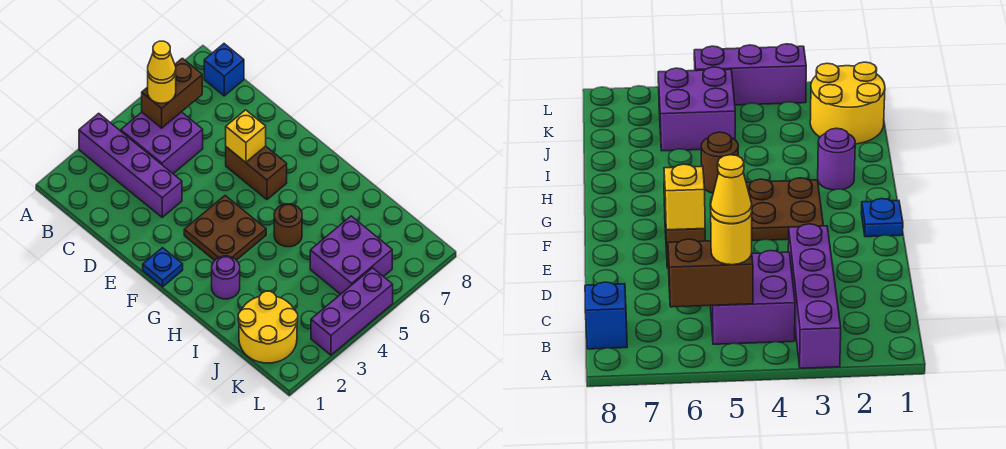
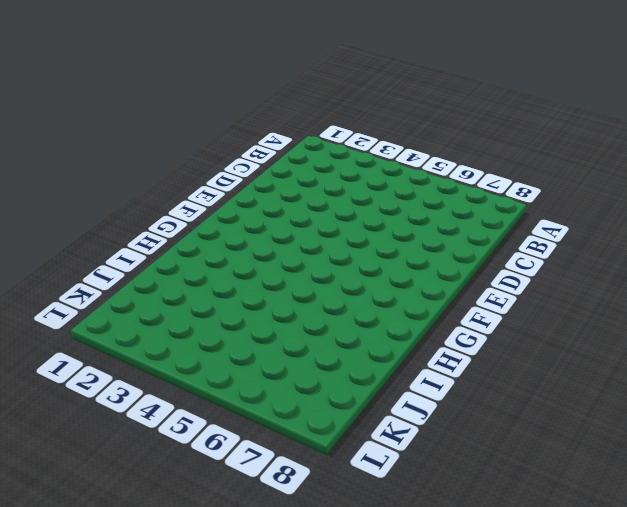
none -> purple brick A3:D3 level 1
none -> purple brick B4:C5 level 1
none -> blue brick B8 level 1

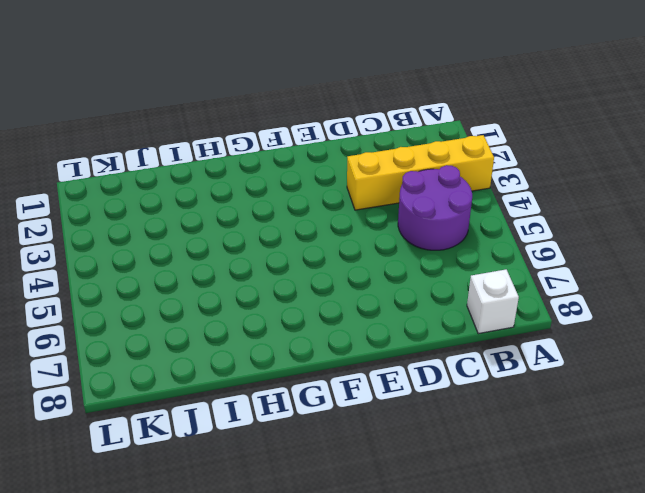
yellow brick A3:D3 level 1 -> purple brick A3:D3 level 1
purple round brick B4:C5 level 1 -> purple brick B4:C5 level 1
white brick B8 level 1 -> blue brick B8 level 1
none -> brown brick E6:F6 level 1
none -> blue plate F1 level 1
none -> brown plate F3:G4 level 1

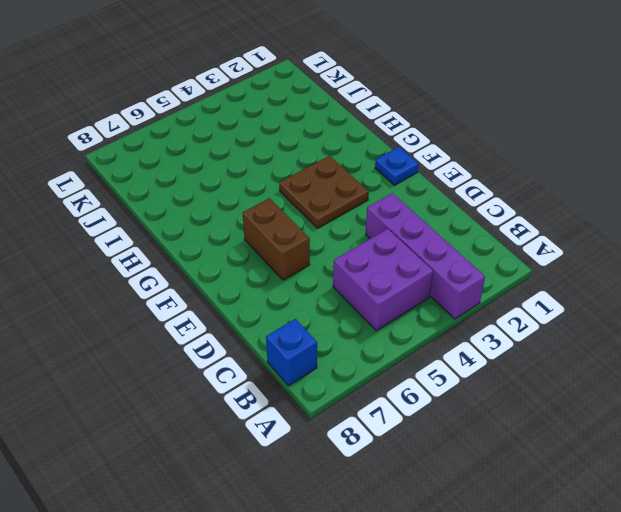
none -> purple round brick H2 level 1
none -> brown round brick H5 level 1
none -> yellow round brick J1:K2 level 1

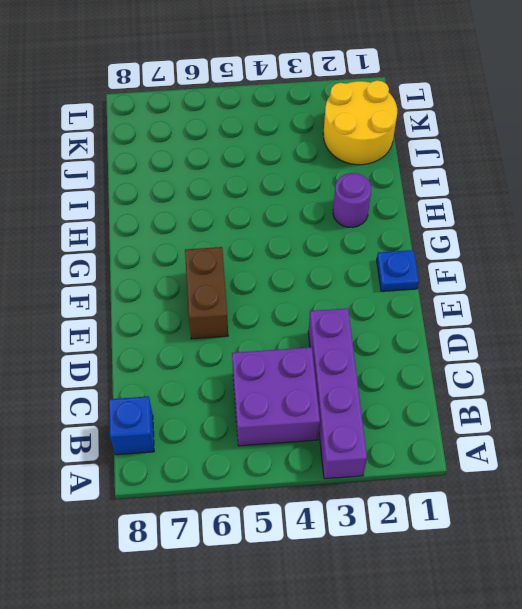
none -> brown plate F3:G4 level 1
none -> brown round brick H5 level 1
none -> purple brick J5:K6 level 1

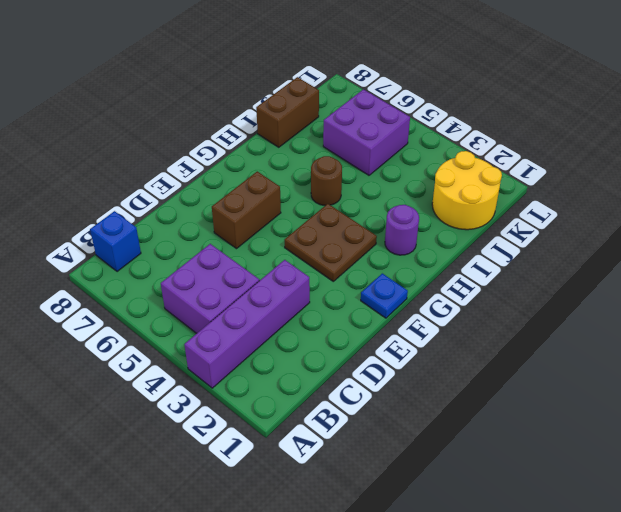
brown brick I8:J8 level 1 -> brown brick B5:B6 level 2
none -> purple brick L3:L5 level 1
none -> yellow brick E6 level 2
none -> yellow round brick B5 level 3

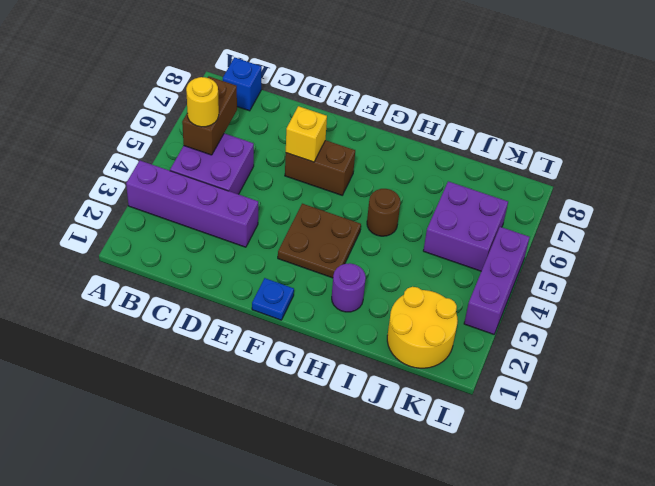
none -> yellow cone B5 level 4

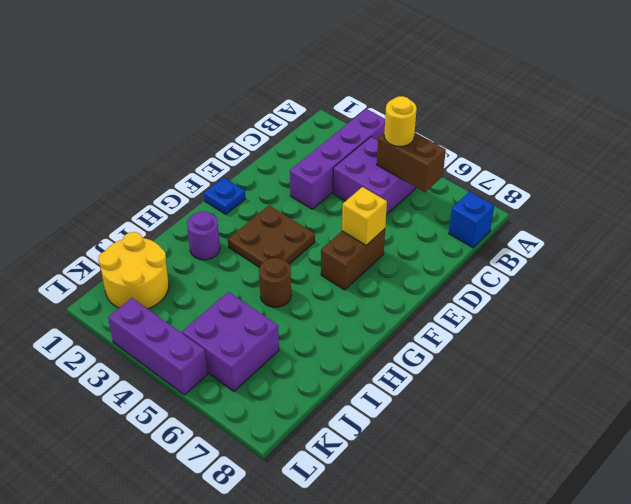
none -> yellow cone B5 level 4

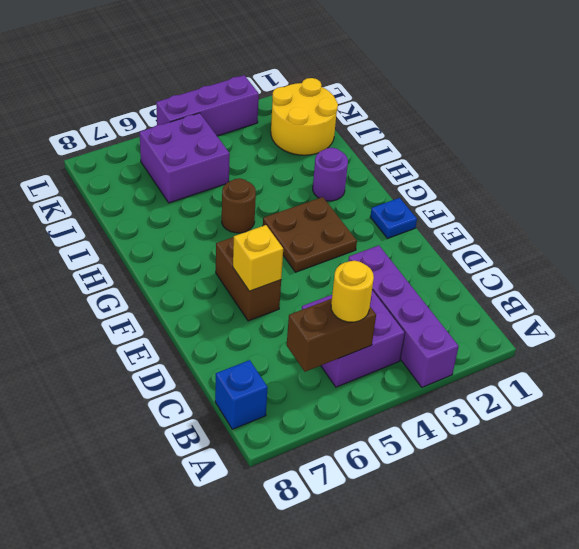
none -> yellow cone B5 level 4

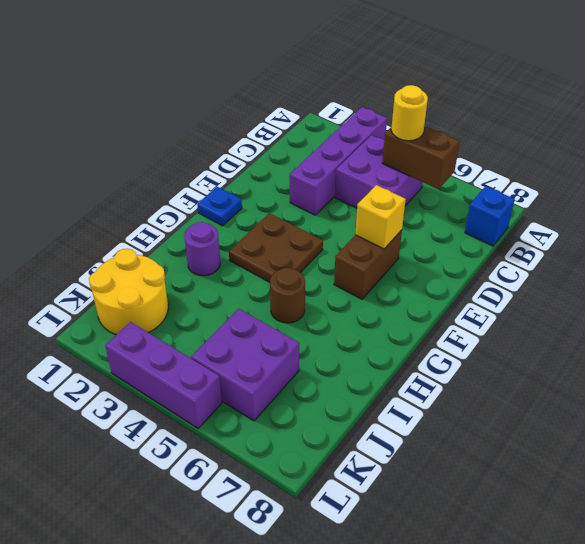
none -> yellow cone B5 level 4

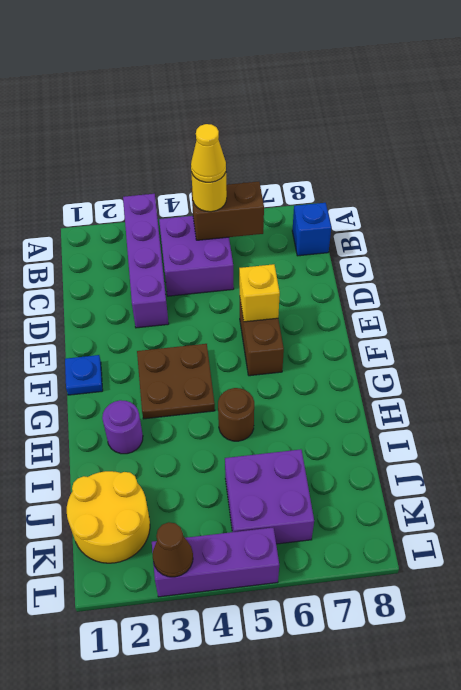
brown cone L3 level 2 -> none

